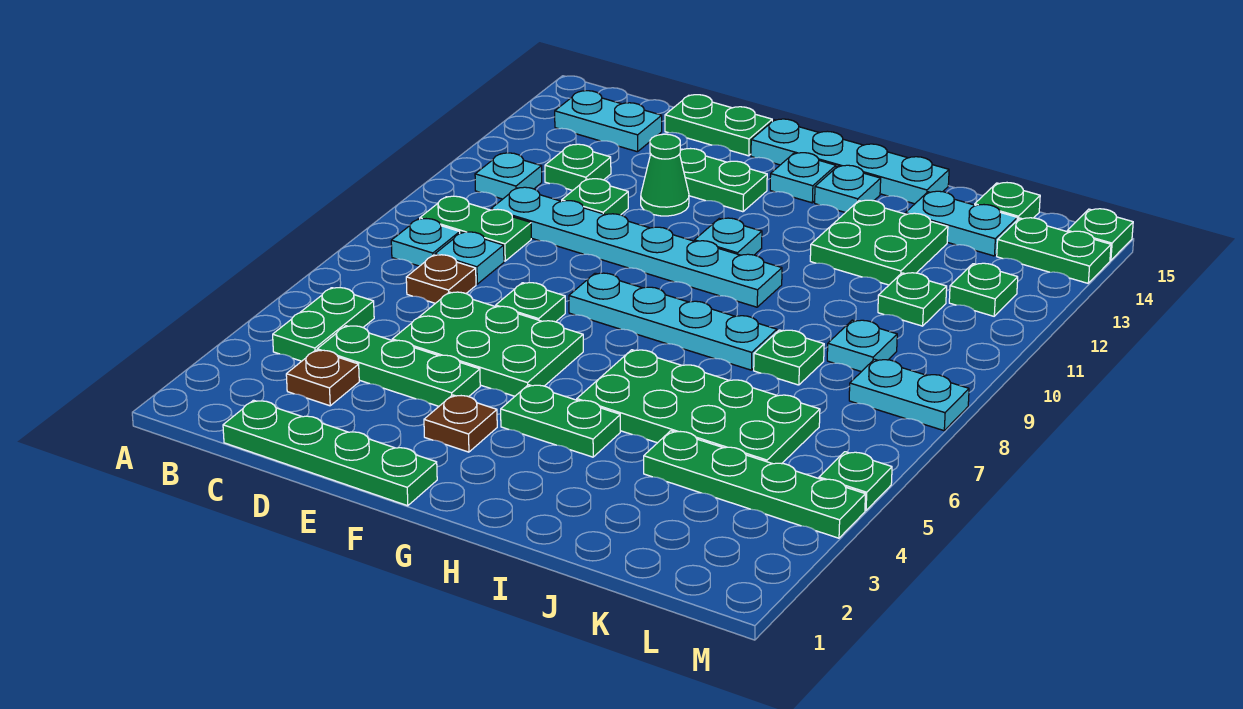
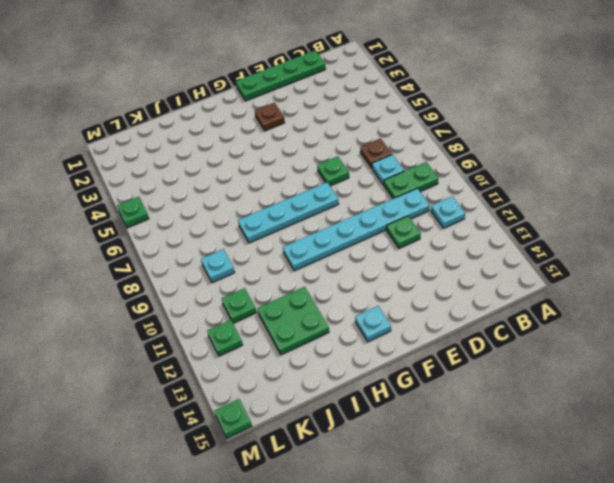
none -> green plate B4:B5 level 1
none -> cyan plate B8 level 1
none -> cyan plate B14:C14 level 1
none -> brown plate C3 level 1

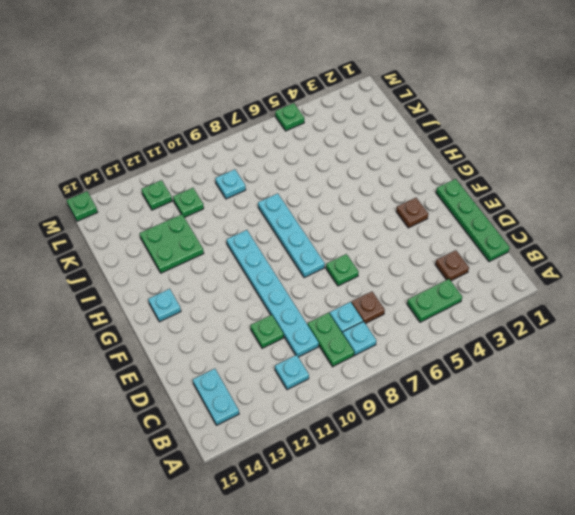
none -> green plate C4:E4 level 1
none -> green plate C12 level 1
none -> green plate D5:F6 level 1
none -> green plate D15:E15 level 1

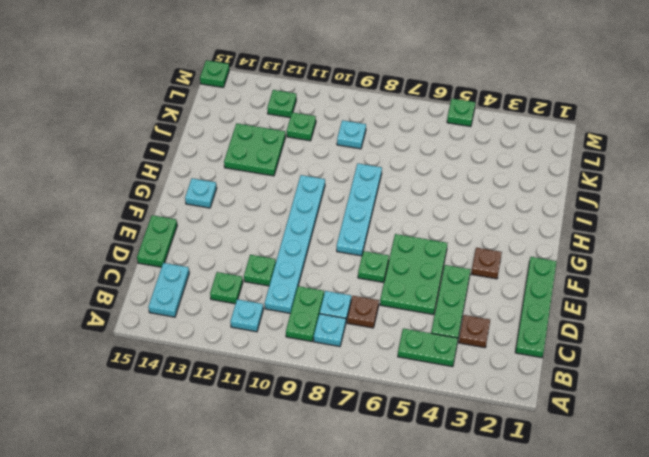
none -> green cone E12 level 1
none -> green plate E13:F13 level 1
none -> cyan plate F15:I15 level 1
none -> green plate G4:H4 level 1

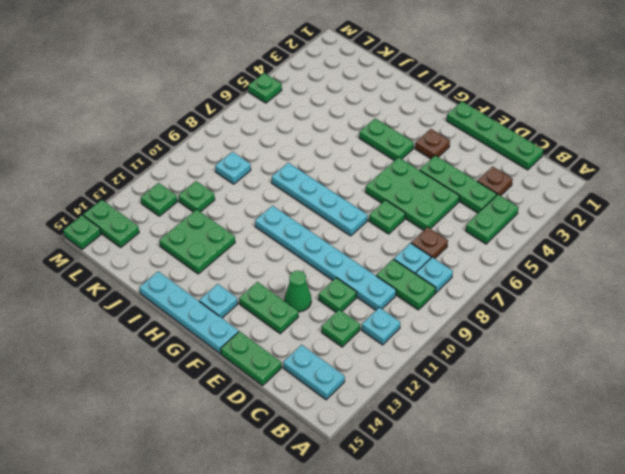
none -> cyan plate G11 level 1
none -> green plate H5:K6 level 1
none -> cyan plate H14 level 1
none -> green plate J4:M4 level 1

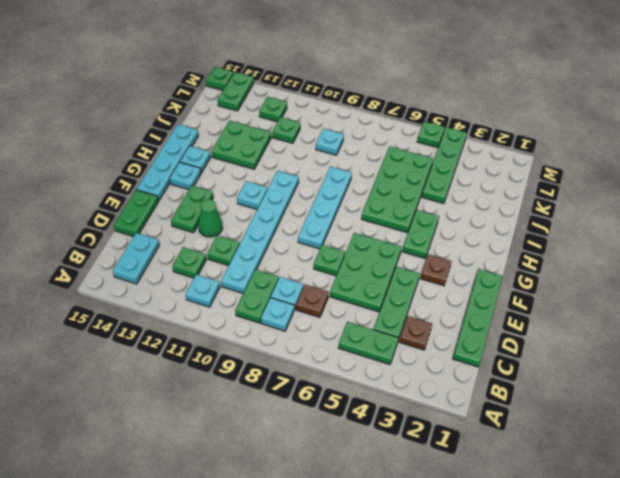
none -> green plate J8 level 1
none -> cyan plate J14:K14 level 1
none -> green plate K15 level 1
none -> cyan plate L8:M8 level 1

